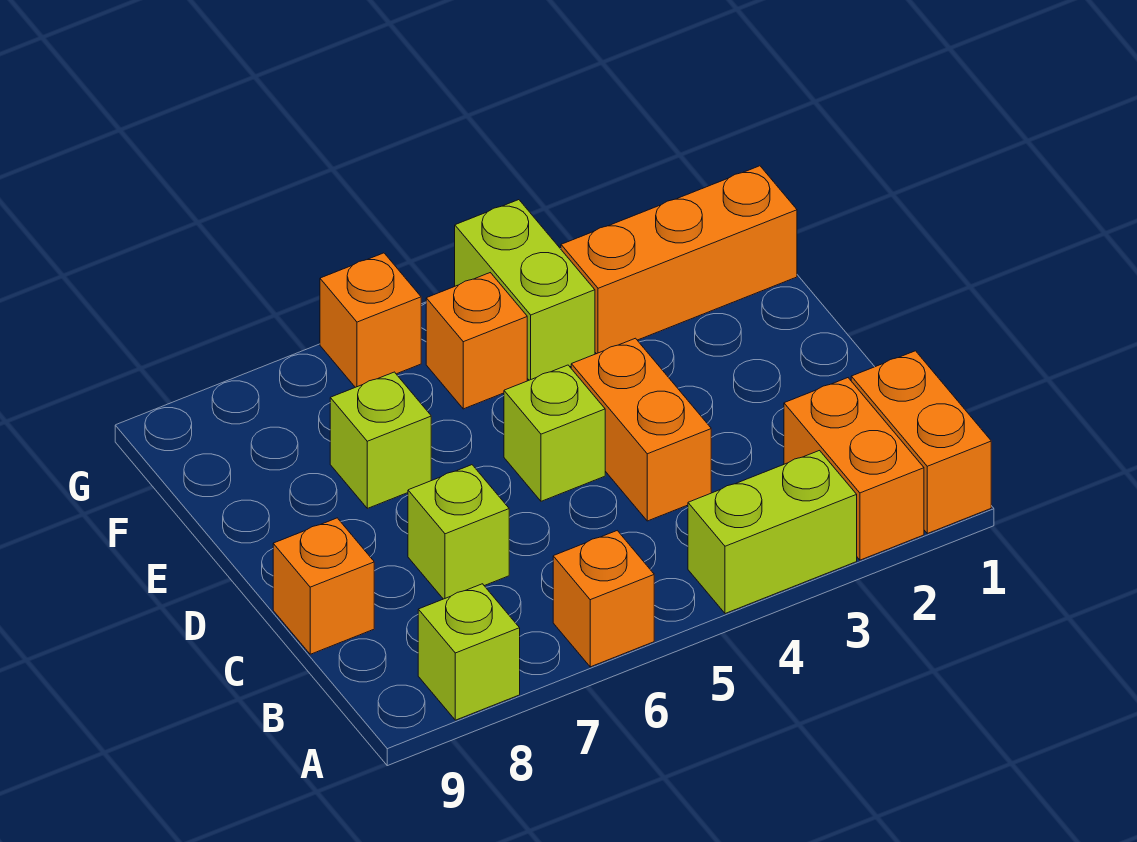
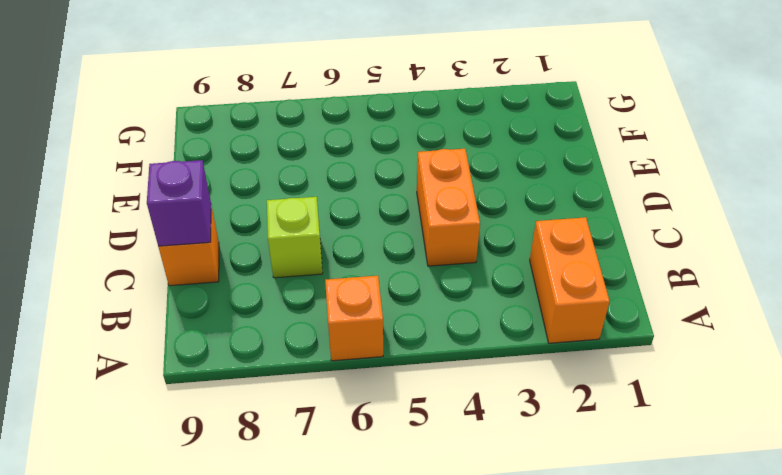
purple brick C9 level 2 -> none
none -> orange brick A1:B1 level 1
none -> lime brick A3:A4 level 1
none -> lime brick A8 level 1

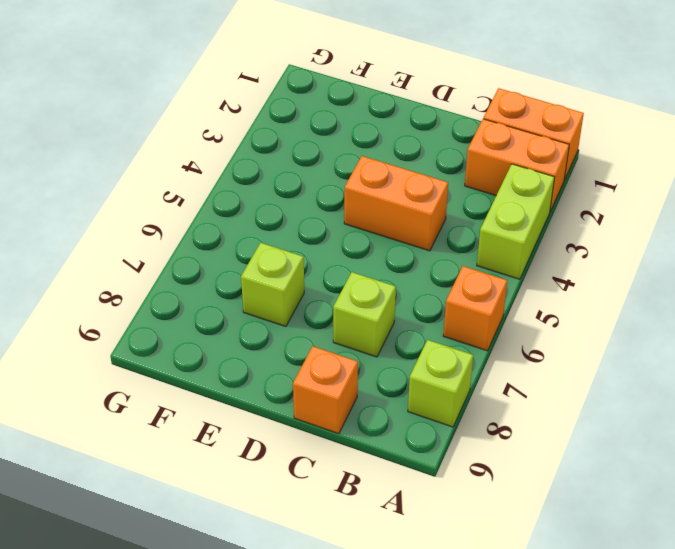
none -> lime brick D5 level 1
none -> orange brick F1:F3 level 1
none -> lime brick F4:G4 level 1

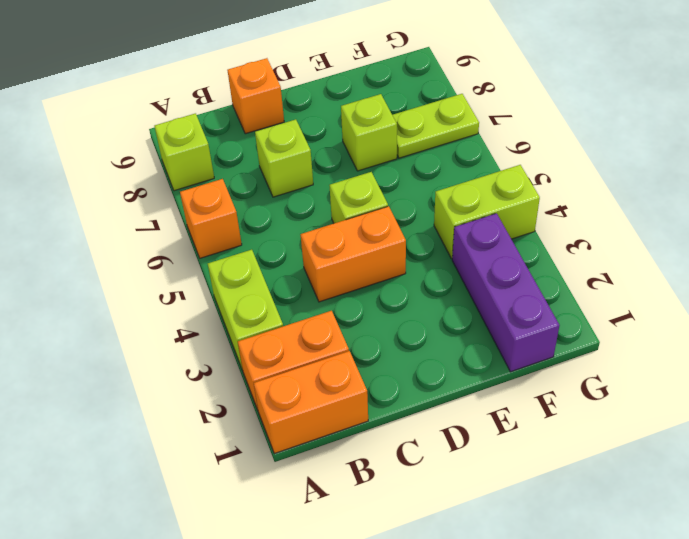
purple brick F1:F3 level 1 -> orange brick F1:F3 level 1
lime plate F7:G7 level 1 -> none
none -> orange brick F5 level 1
none -> orange brick G6 level 1

